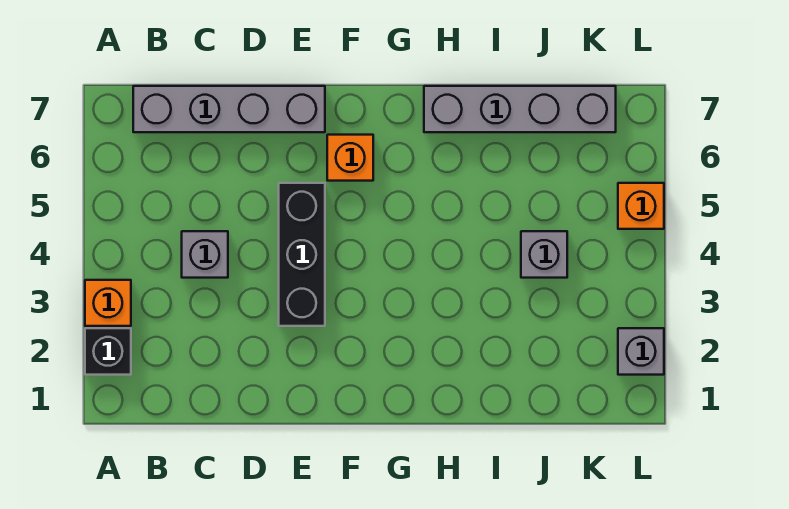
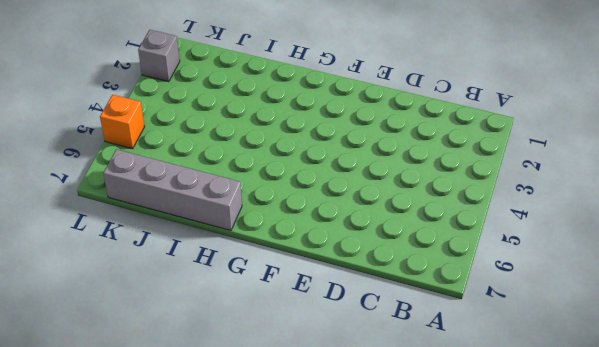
none -> black brick A2 level 1
none -> orange brick A3 level 1

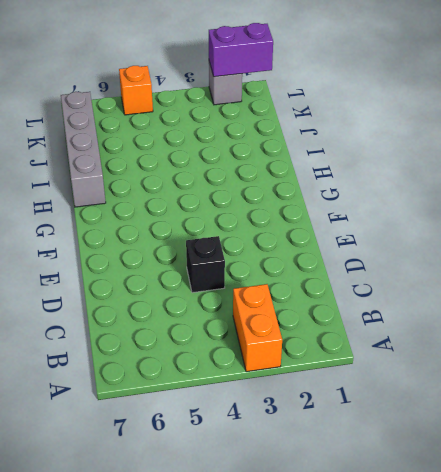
orange brick A3:B3 level 1 -> orange brick A3 level 1
black brick D4 level 1 -> black brick A2 level 1
purple brick L1:L2 level 2 -> none
none -> grey brick B7:E7 level 1
none -> grey brick C4 level 1

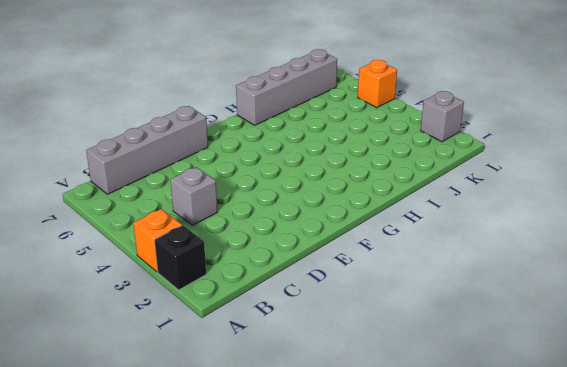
none -> black brick E3:E5 level 1
none -> orange brick F6 level 1

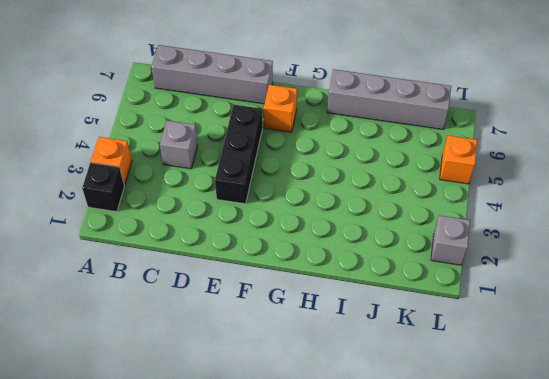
none -> grey brick J4 level 1

